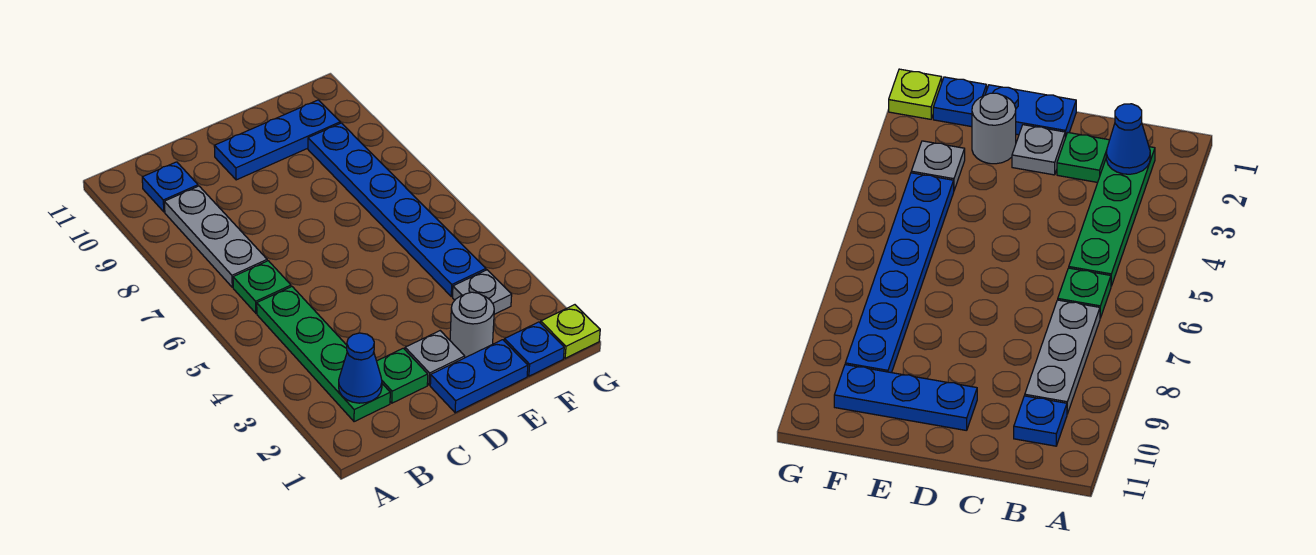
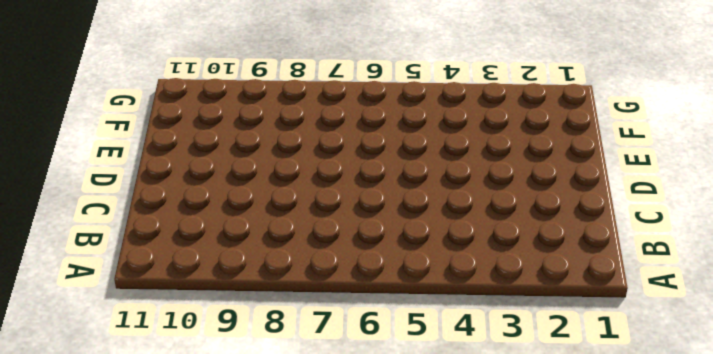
none -> green plate B2:B5 level 1
none -> green plate B6 level 1
none -> grey plate B7:B9 level 1

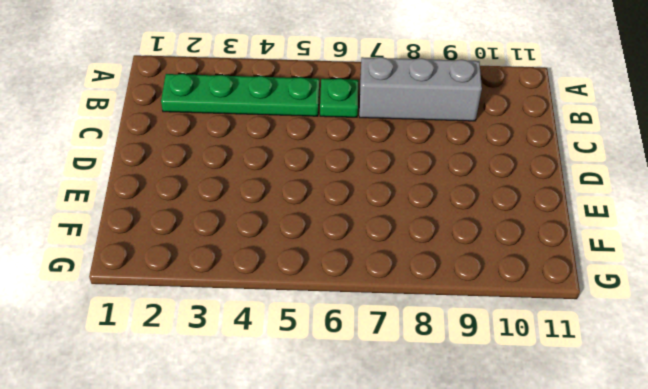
grey brick B7:B9 level 1 -> grey plate B7:B9 level 1
none -> blue plate B10 level 1
none -> green plate C2 level 1
none -> blue plate D1:E1 level 1

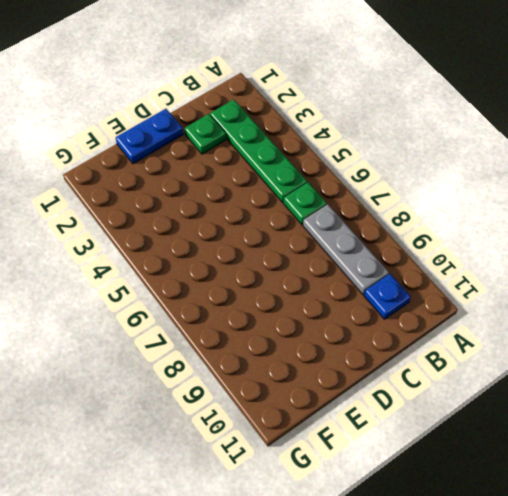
none -> grey plate D2 level 1
none -> blue plate D10:F10 level 1
none -> grey round brick E2 level 1

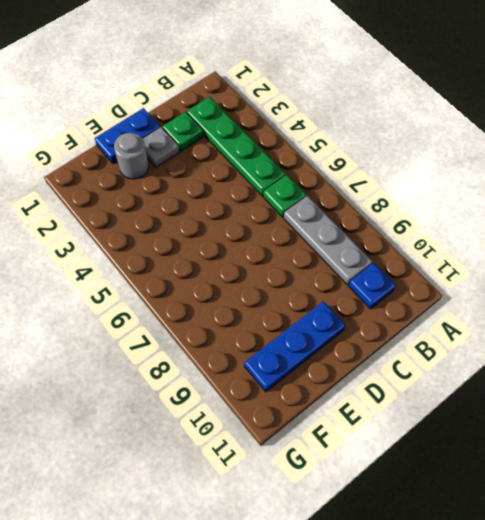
none -> blue plate F1 level 1
none -> grey plate F3 level 1
none -> blue plate F4:F9 level 1

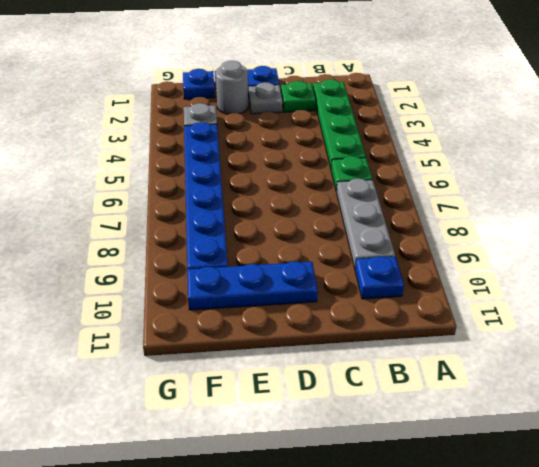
none -> lime plate G1 level 1
none -> blue cone B2 level 2

